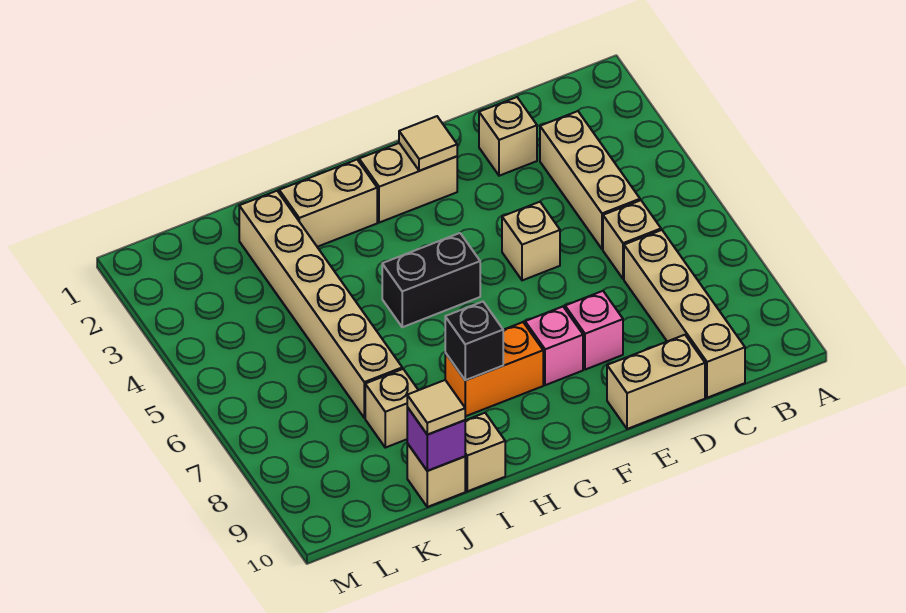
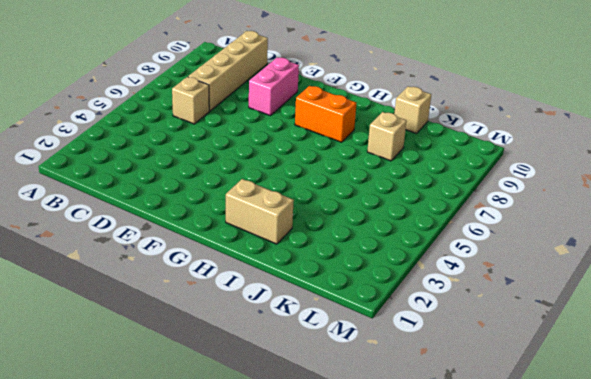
pink brick E8:E9 level 1 -> pink brick E8 level 1
none -> tan brick C3:C5 level 1
none -> tan brick D2 level 1
none -> tan brick D10:E10 level 1

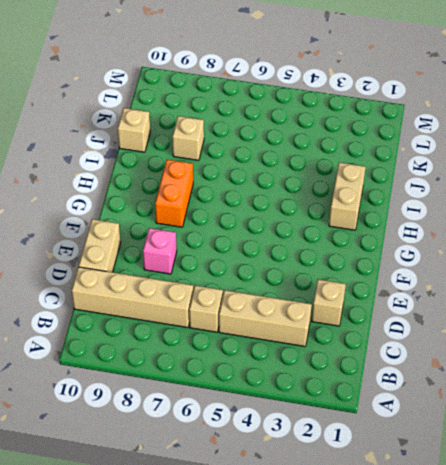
none -> tan brick E5 level 1
none -> tan brick F2:G2 level 1
none -> pink brick F8 level 1

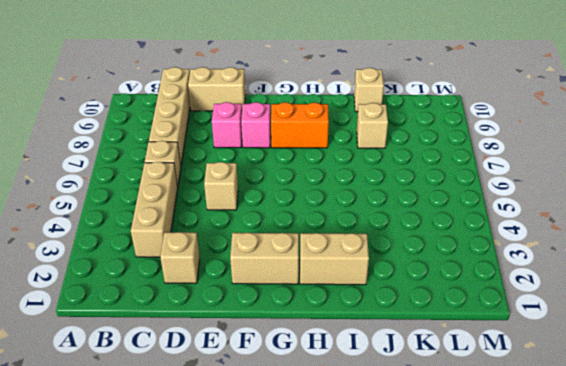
none -> black brick G5:H5 level 1
none -> tan brick I10 level 1
none -> tan brick J2:J7 level 1

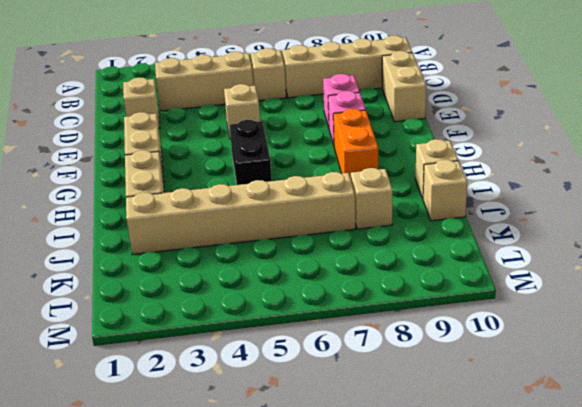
none -> tan tile F2 level 2
none -> black brick H8 level 2
none -> purple brick J10 level 2

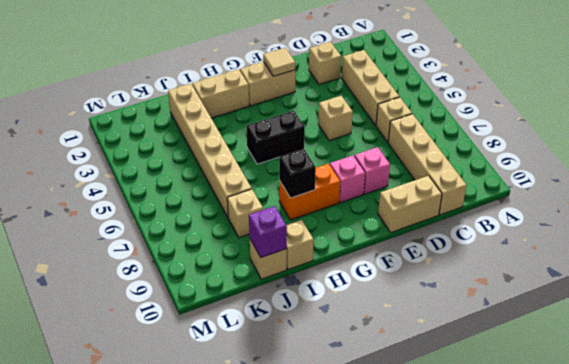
none -> tan tile J10 level 3

